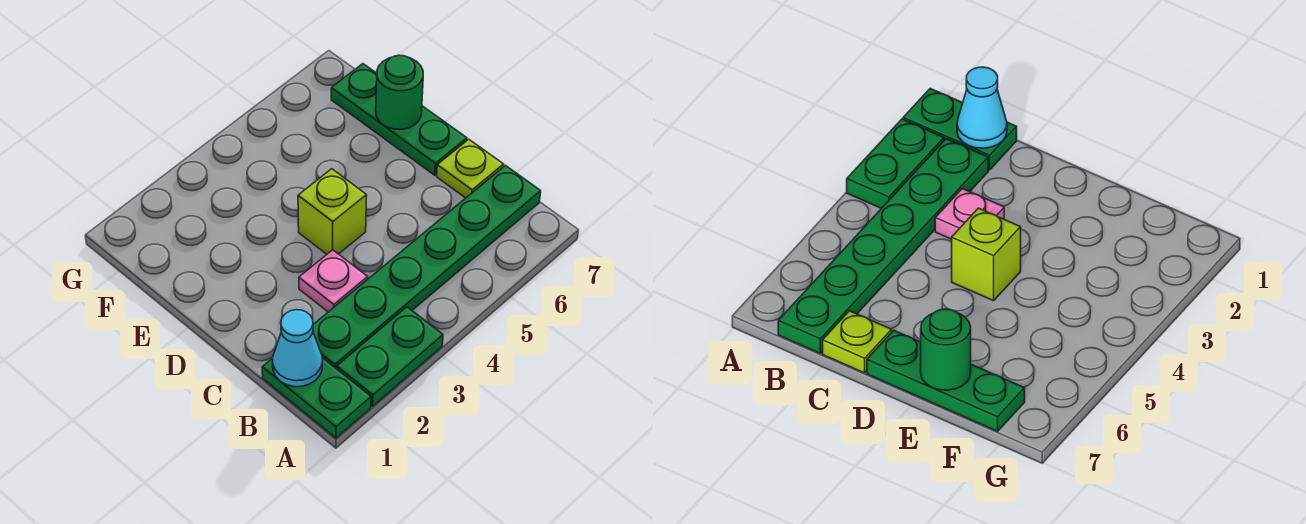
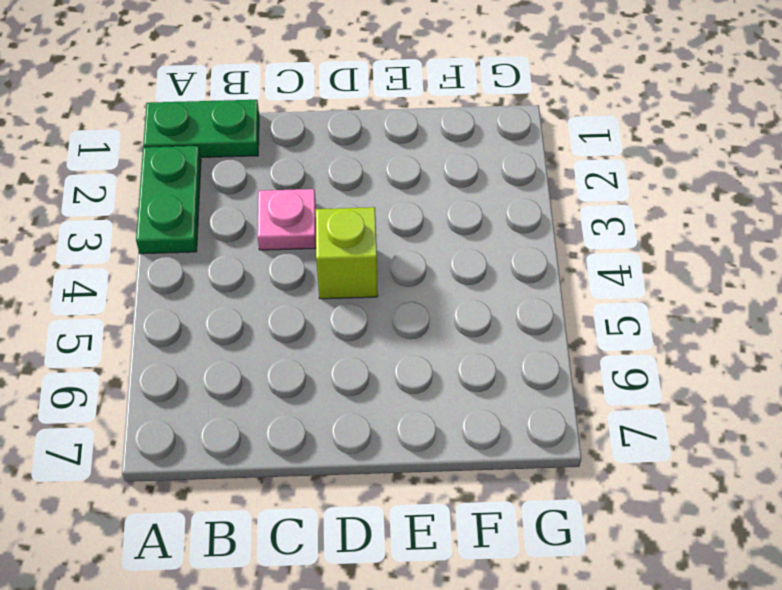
none -> green plate B2:B7 level 1
none -> lime plate C7 level 1

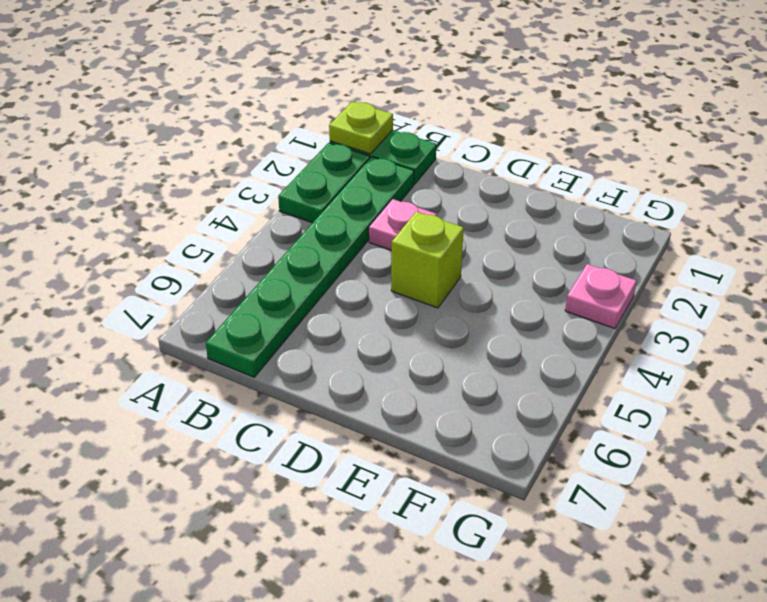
lime plate A1 level 2 -> lime plate C7 level 1
pink plate G3 level 1 -> none
none -> green plate D7:F7 level 1
none -> cyan cone B1 level 2

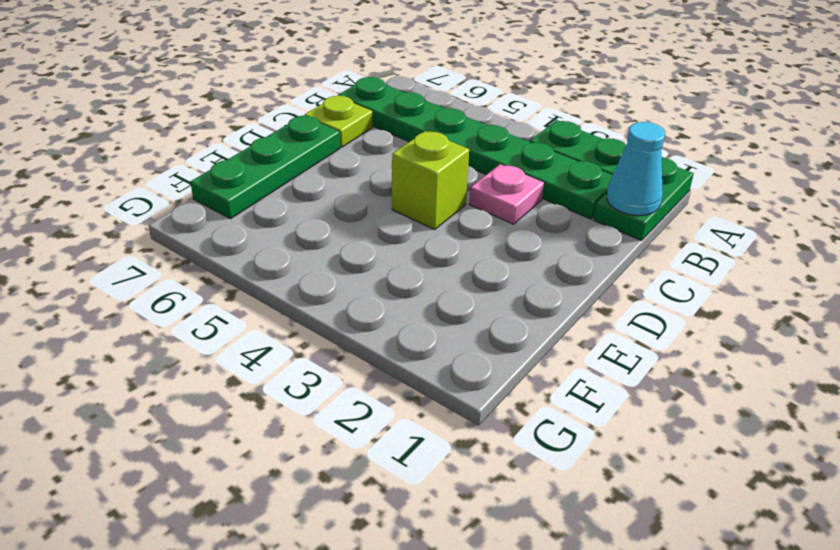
none -> green round brick E7 level 2

